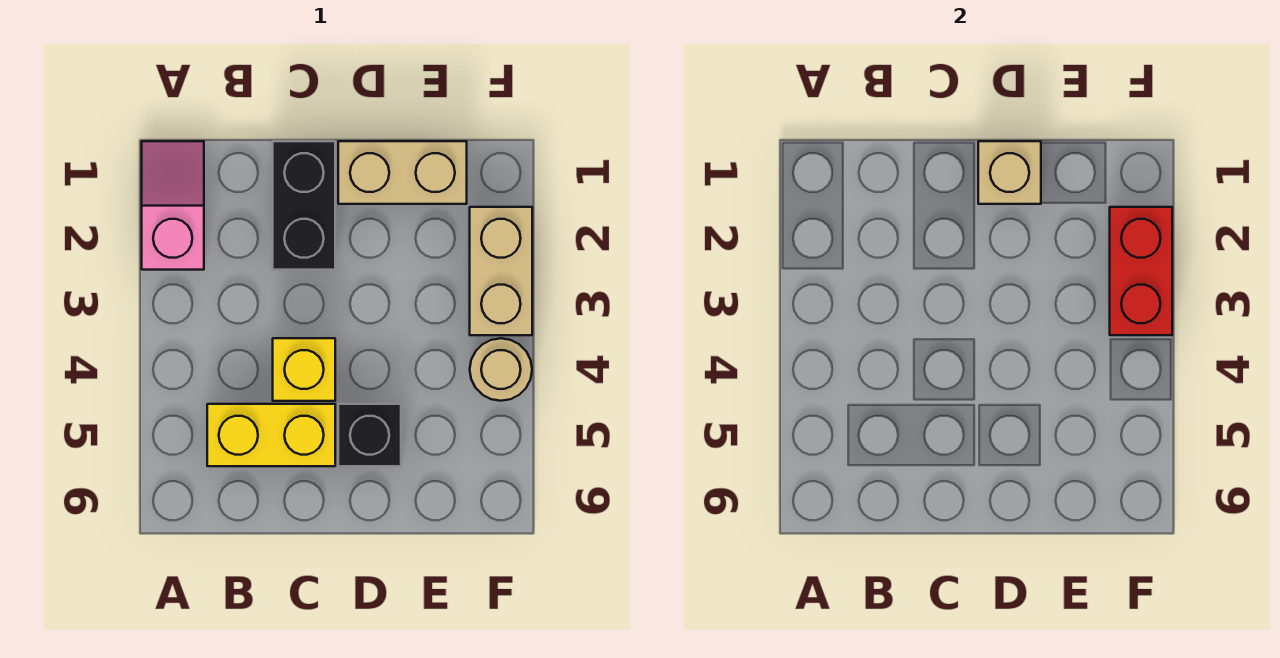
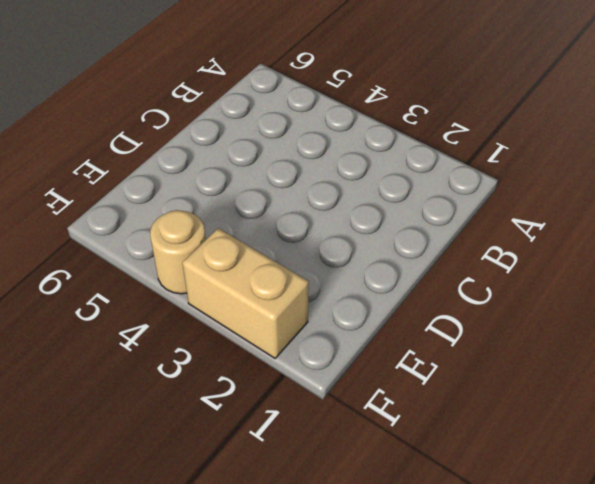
none -> pink slope A1:A2 level 1 top 2
none -> yellow brick B5:C5 level 1

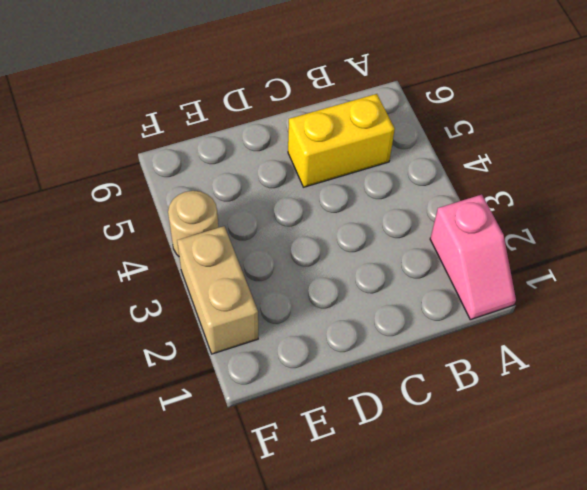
none -> black brick C1:C2 level 1
none -> yellow brick C4 level 1

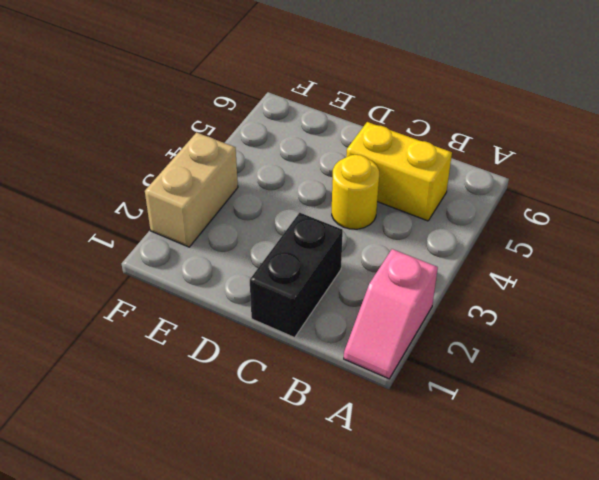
yellow round brick C4 level 1 -> yellow brick C4 level 1
none -> tan brick D1:E1 level 1
none -> black brick D5 level 1

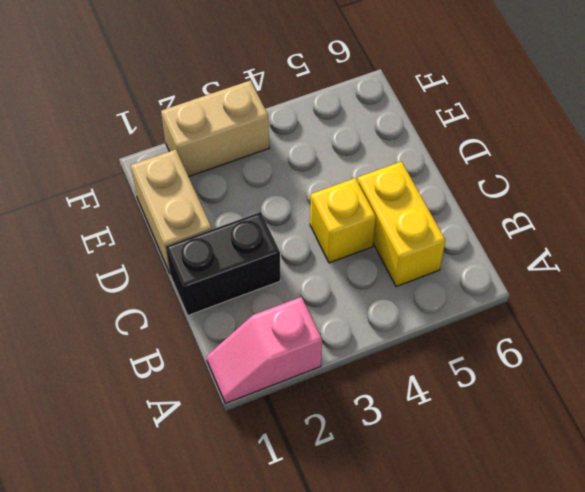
none -> black brick D5 level 1
none -> tan round brick F4 level 1

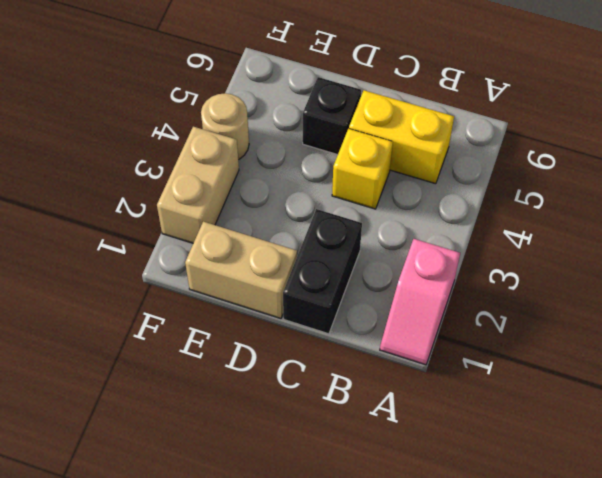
none -> tan brick D1 level 2
none -> red brick F2:F3 level 2

